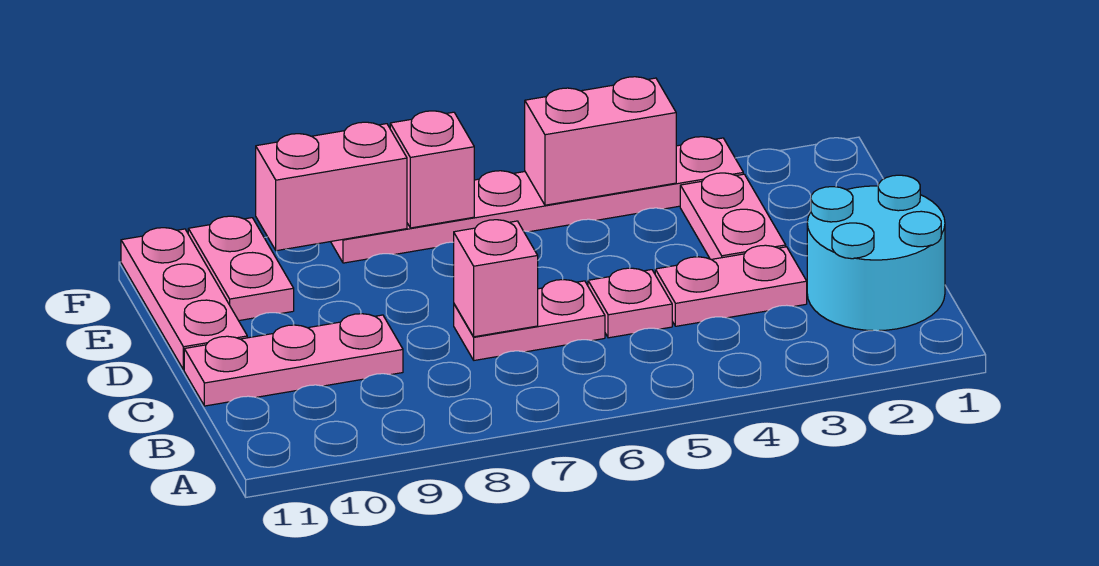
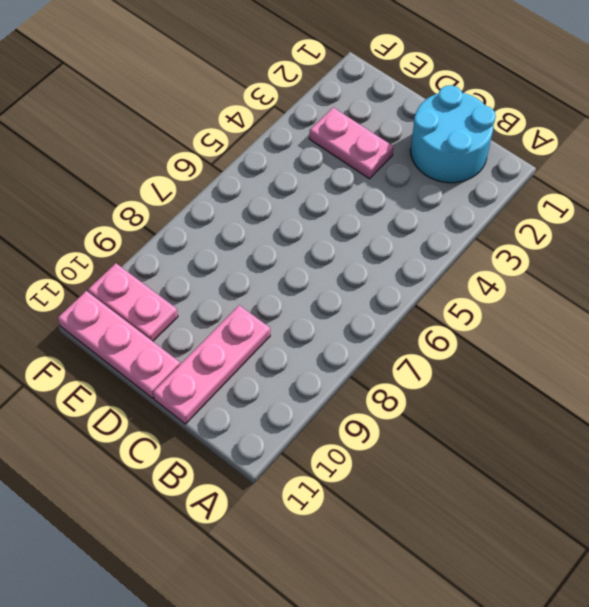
none -> pink plate C3:C4 level 1
none -> pink plate C5 level 1
none -> pink plate C6:C7 level 1

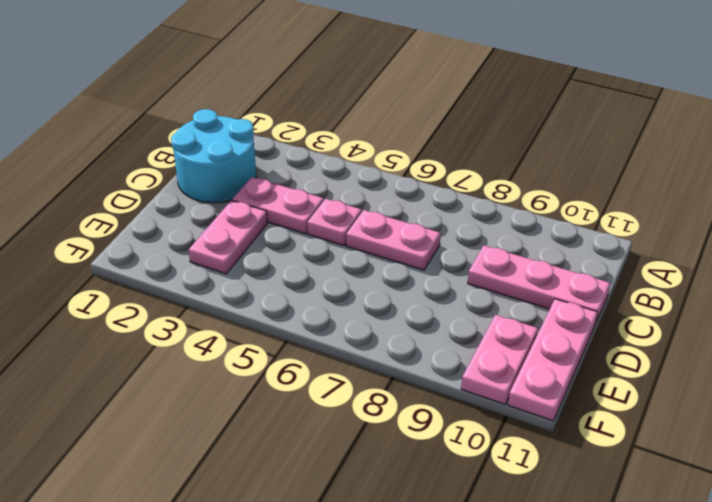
none -> pink plate F3:F8 level 1
none -> pink brick C7 level 2
none -> pink brick F4:F5 level 2

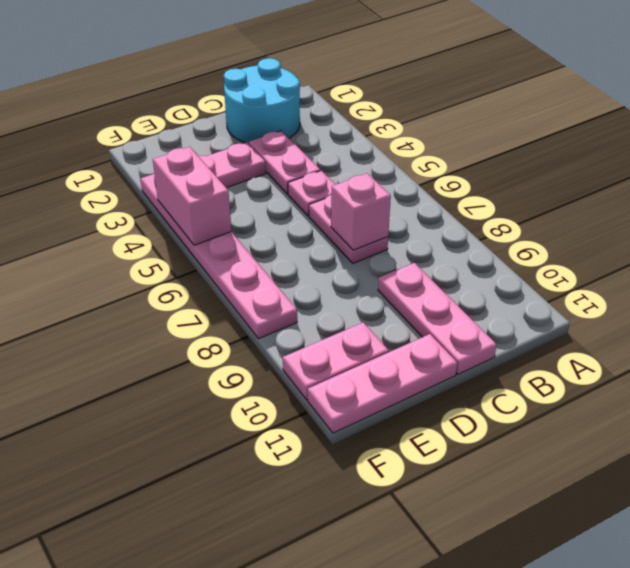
none -> pink brick F7 level 2
none -> pink brick F8:F9 level 2

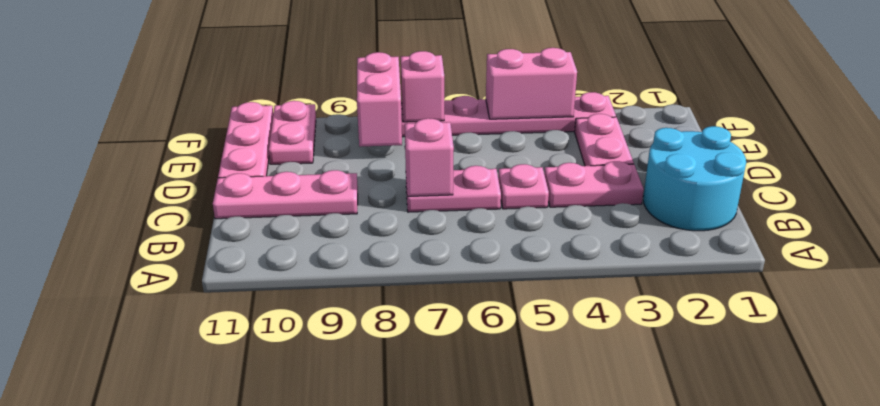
pink brick E8:F8 level 2 -> pink brick F8:F9 level 2

